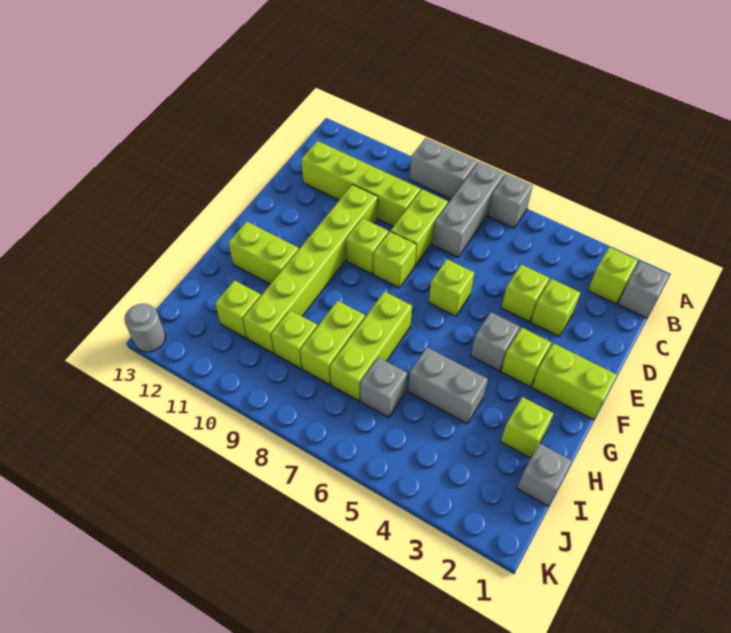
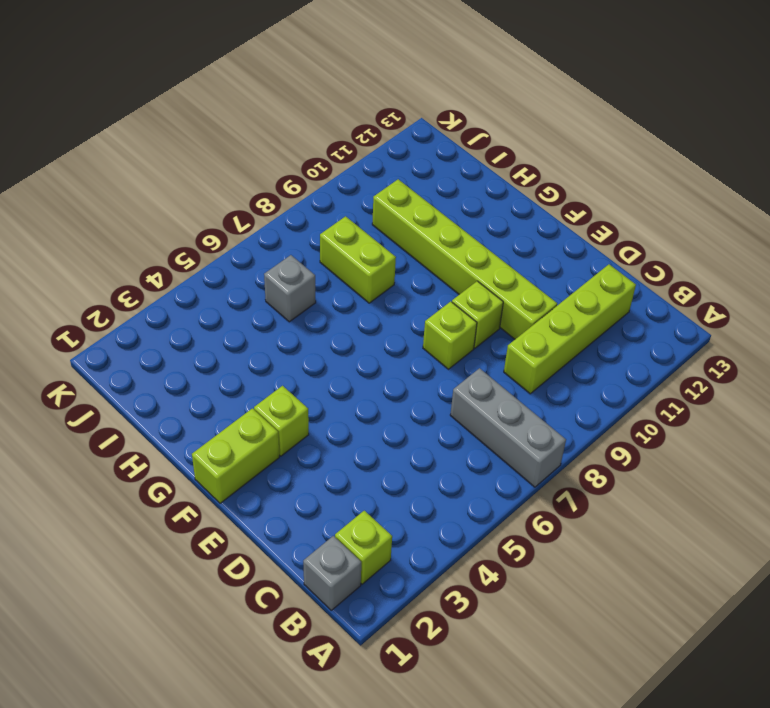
none -> grey brick A6 level 1
none -> grey brick A8:A9 level 1
none -> lime brick C8:D8 level 1

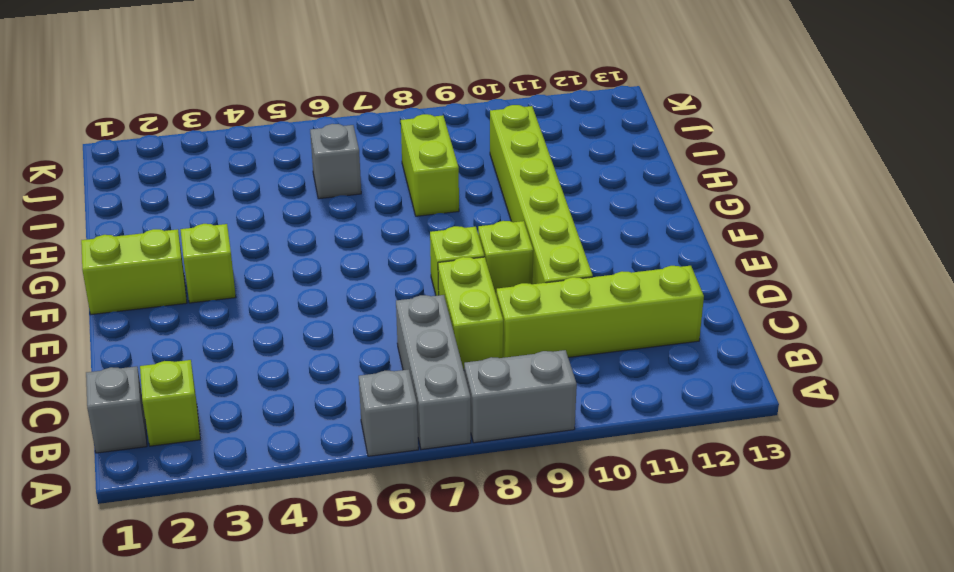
none -> lime brick D3 level 1
none -> lime brick D4 level 1
none -> lime brick E6 level 1

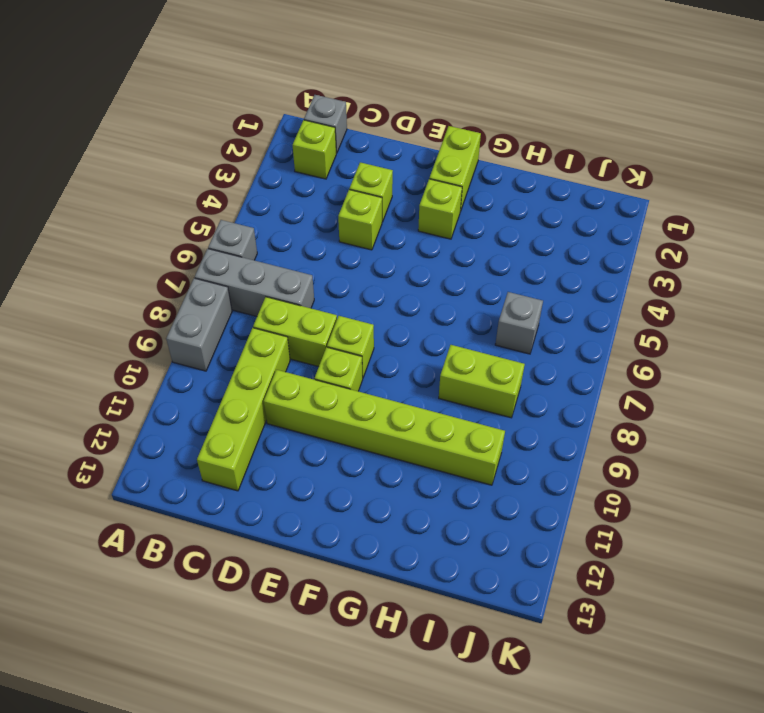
none -> lime brick E6 level 1
none -> grey brick F4 level 1
none -> lime brick G7:I7 level 1

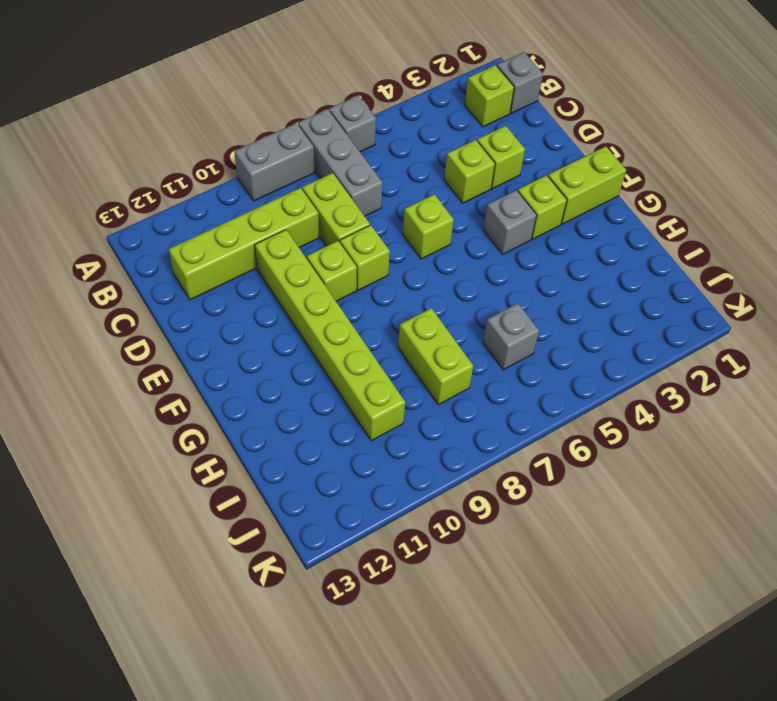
none -> lime brick G7:I7 level 1
none -> lime brick G11:G12 level 1
none -> lime brick H2 level 1

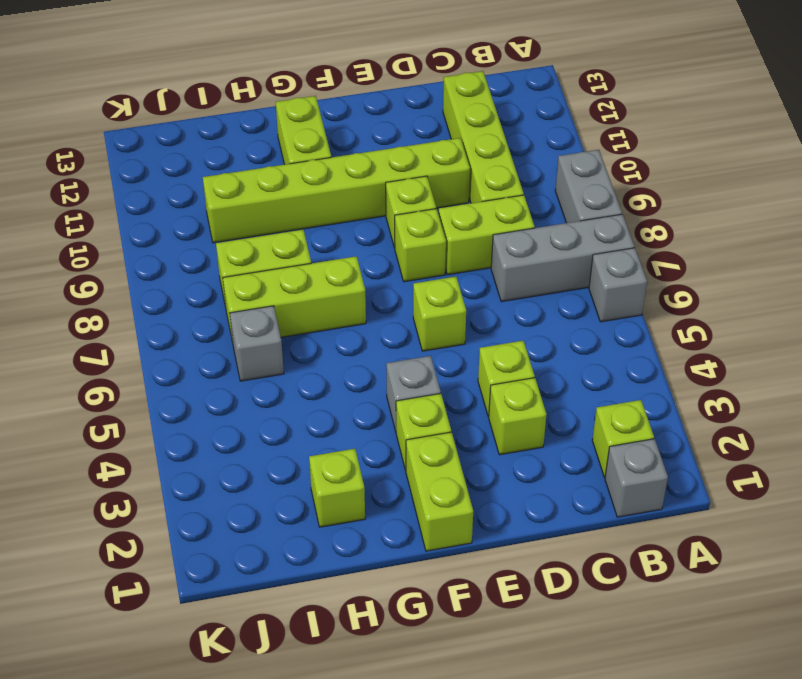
none -> grey brick H4:H5 level 1
none -> grey brick I1 level 1
none -> lime brick I9 level 1

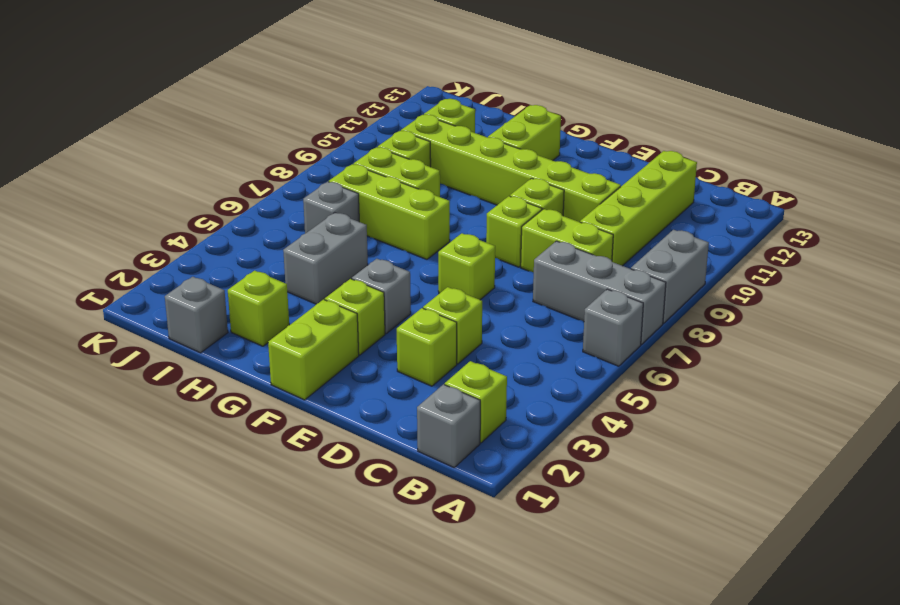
none -> grey round brick K13 level 1

